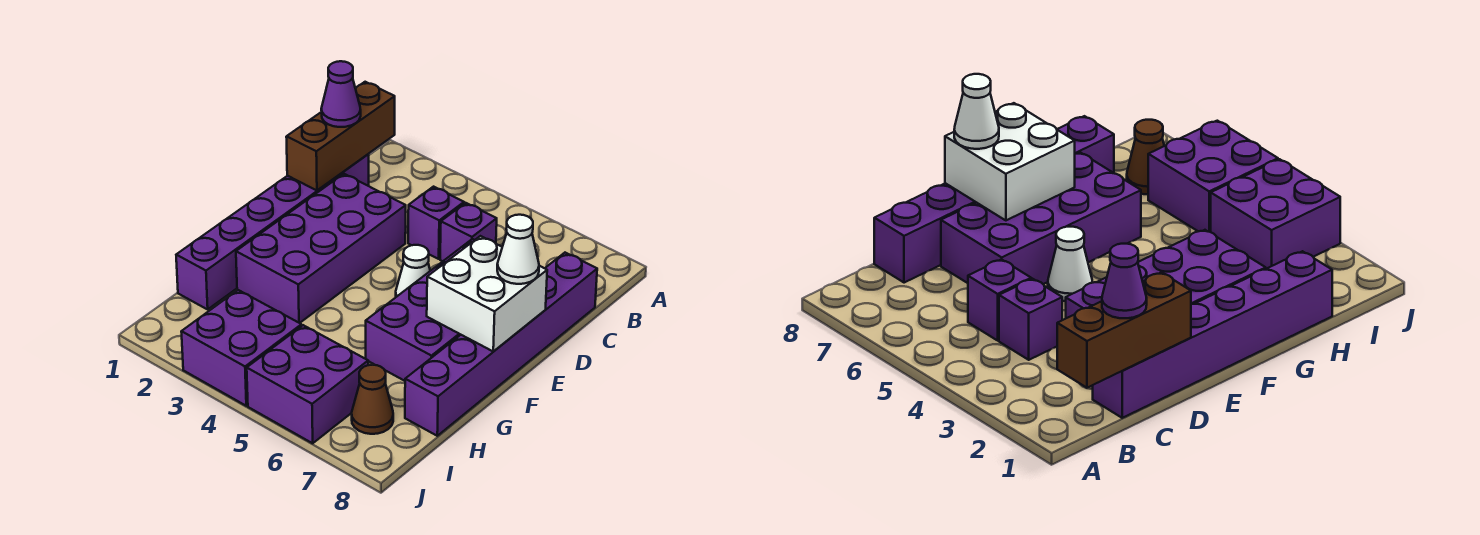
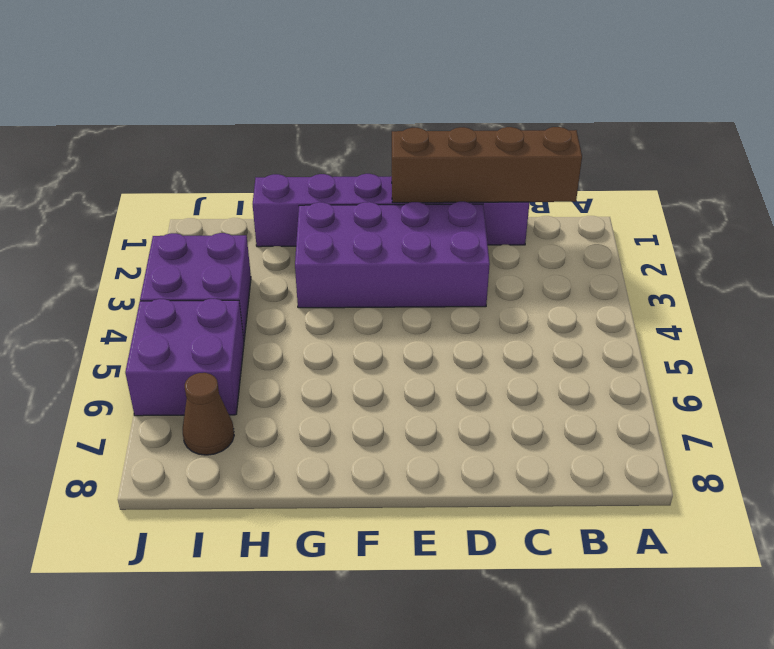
brown brick B1:E1 level 2 -> brown brick B1:D1 level 2
none -> purple brick C4 level 1
none -> purple brick C5 level 1
none -> purple brick C8:H8 level 1

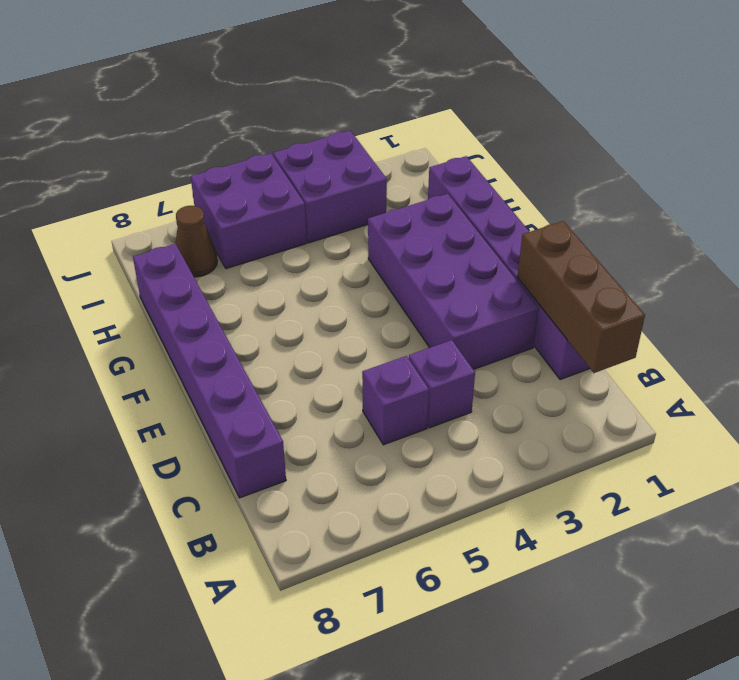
none -> purple brick D6:G7 level 1
none -> white cone E5 level 1
none -> white brick E7:F8 level 2

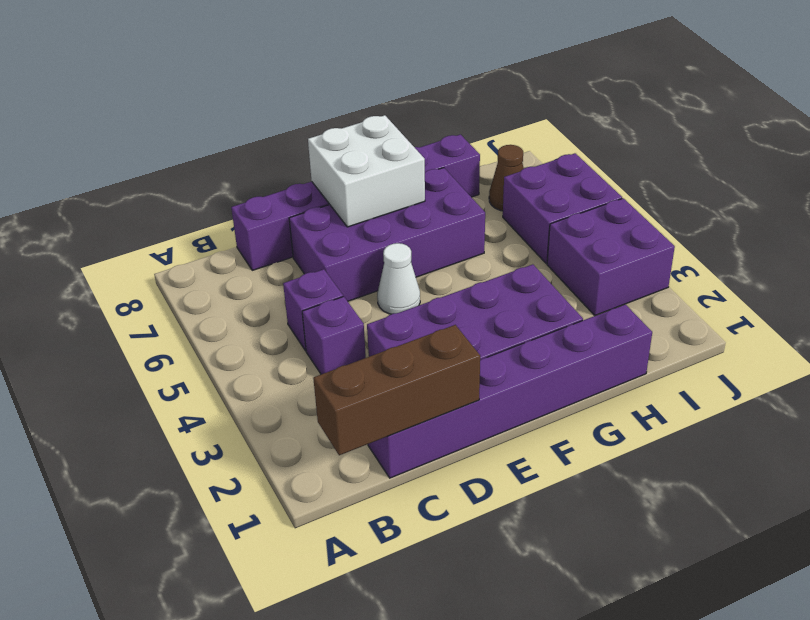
none -> purple cone C1 level 3
none -> white cone E8 level 3

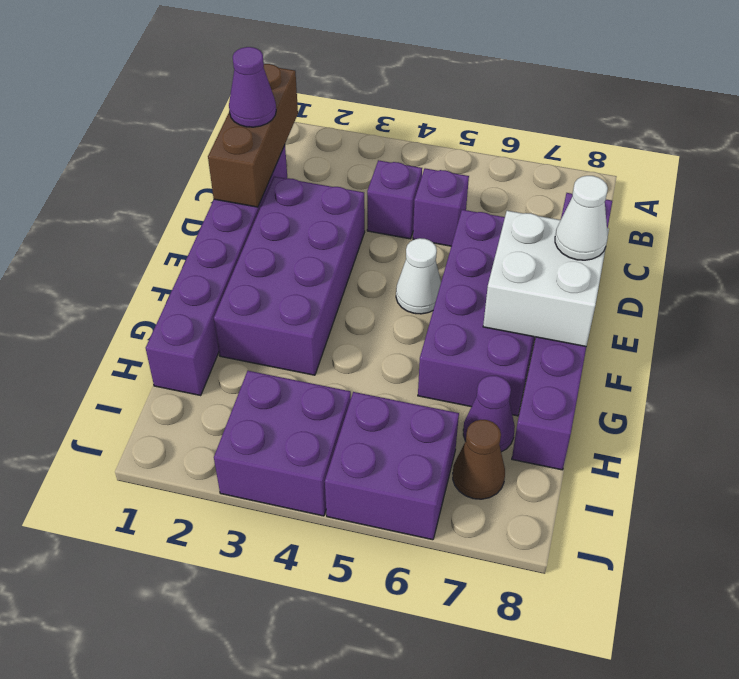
purple cone H7 level 1 -> none

